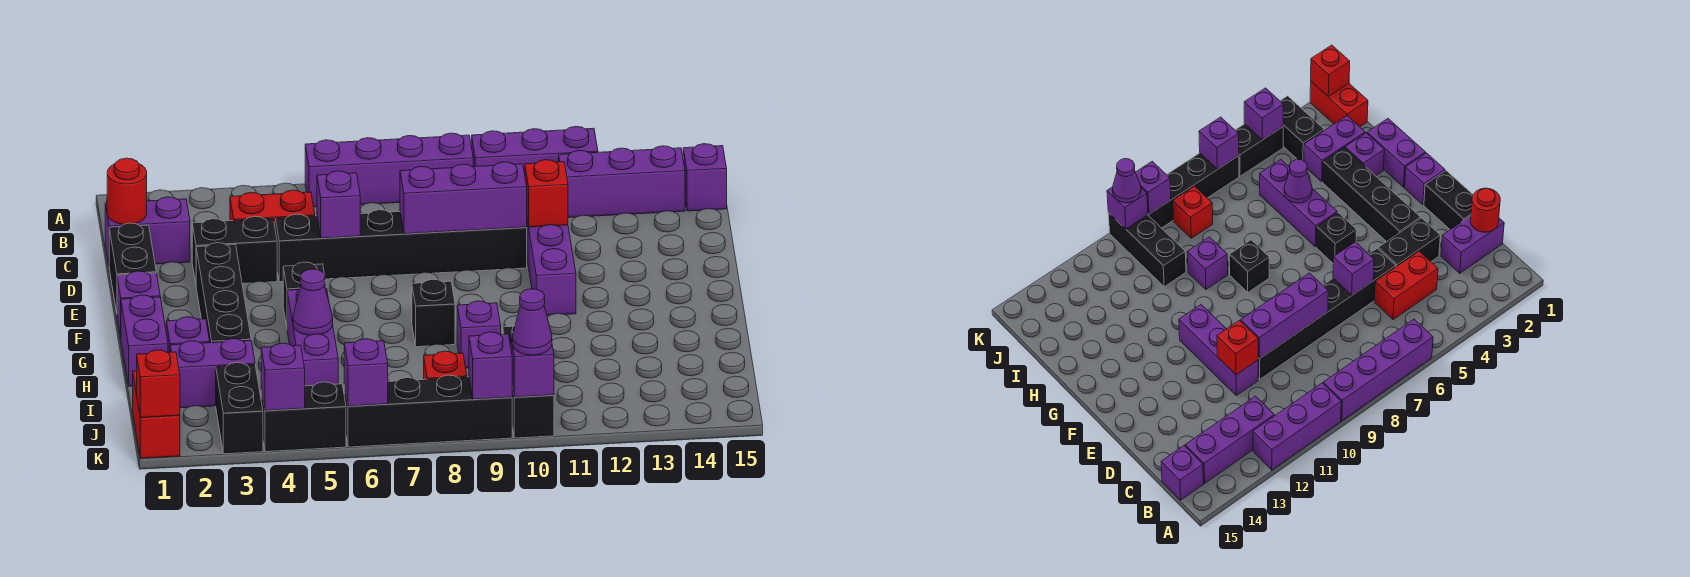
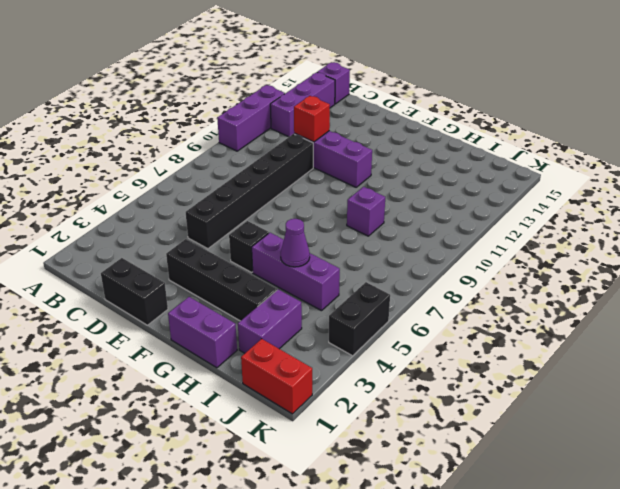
none -> purple brick A6:A9 level 1
none -> purple brick C1:C2 level 1
none -> red brick C4:C5 level 1
none -> black brick D3:D4 level 1

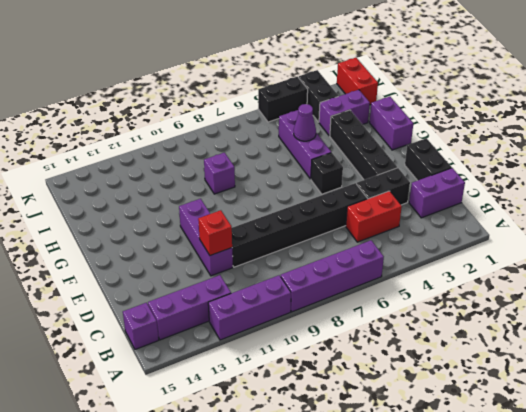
none -> purple brick F1 level 1
none -> black brick G8 level 1
none -> purple brick H2 level 1
none -> black brick I10:K10 level 1

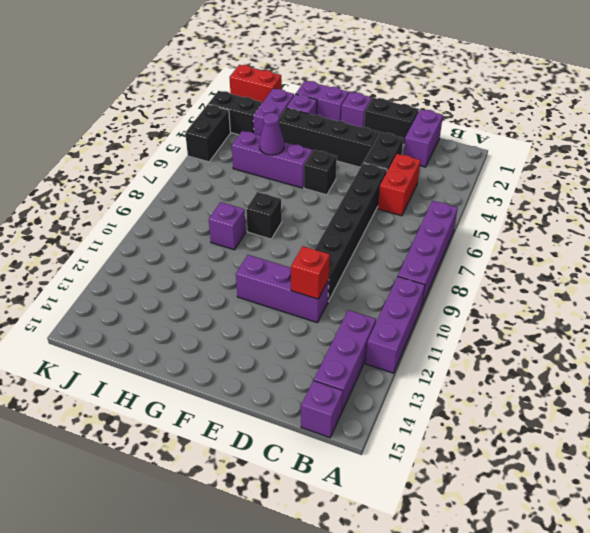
none -> black brick I10:K10 level 1
none -> red brick J8 level 1
none -> black brick K6:K9 level 1
none -> red round brick C1 level 2

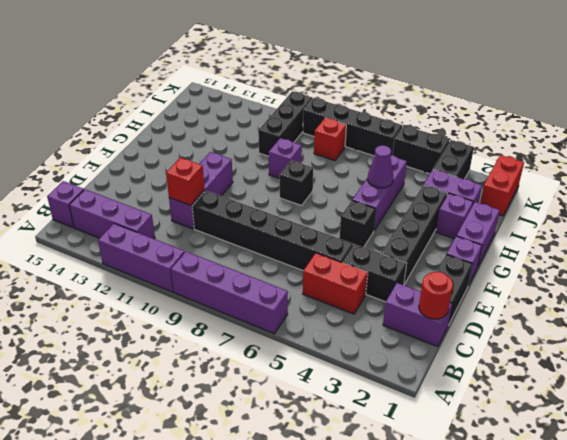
none -> purple brick D6 level 2
none -> purple brick D8:D10 level 2
none -> red brick K1 level 2
none -> purple brick K4 level 2

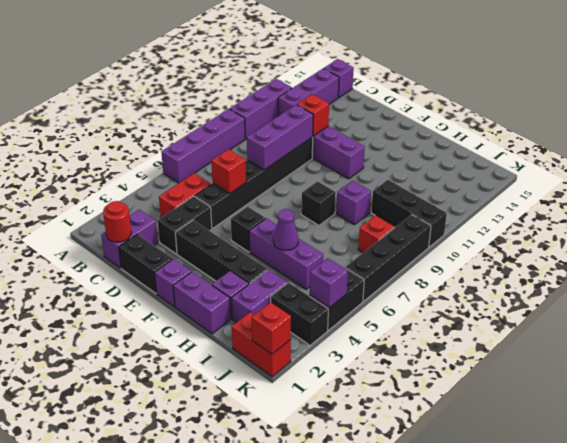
red brick D6 level 2 -> purple brick D6 level 2
none -> purple brick K6 level 2
none -> purple brick K9 level 2
none -> purple brick K10 level 2
none -> purple cone K10 level 3

